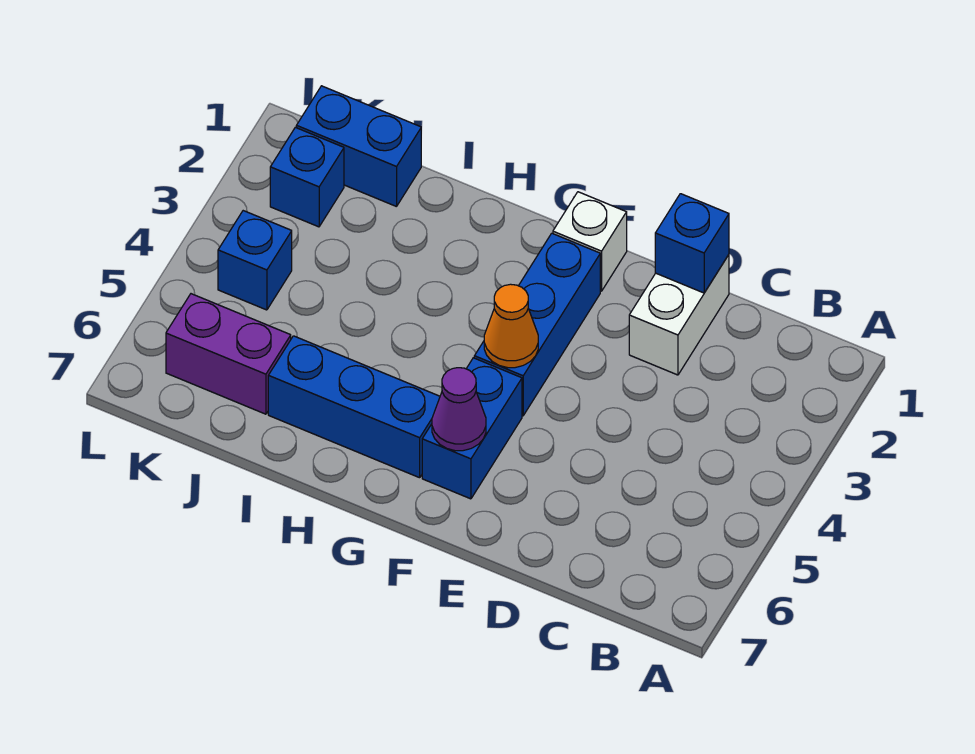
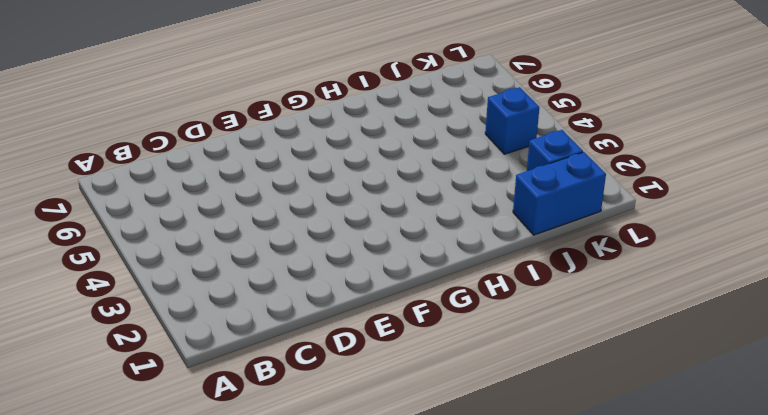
none -> white brick D1:D2 level 1
none -> white brick F1 level 1
none -> blue brick F2:F4 level 1

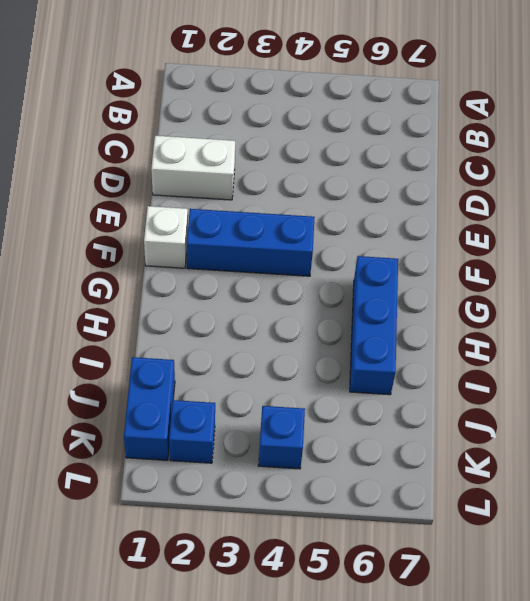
none -> blue brick F5:F6 level 1
none -> purple brick J6:K6 level 1
none -> blue brick D1 level 2

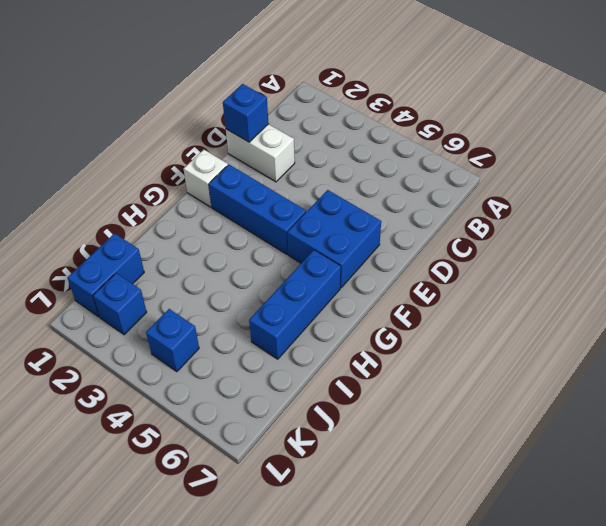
blue brick E5:F6 level 1 -> blue brick F5:F6 level 1
none -> purple brick J6:K6 level 1
none -> orange cone F4 level 2
none -> purple cone F6 level 2

